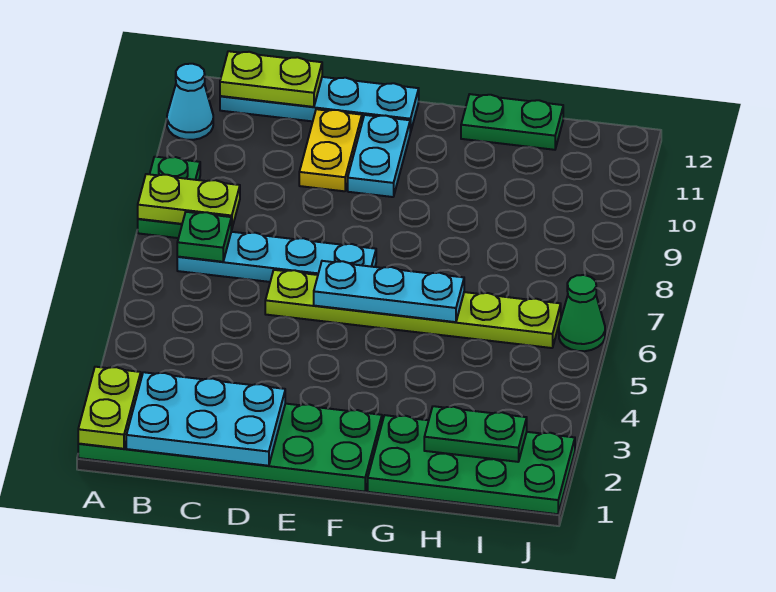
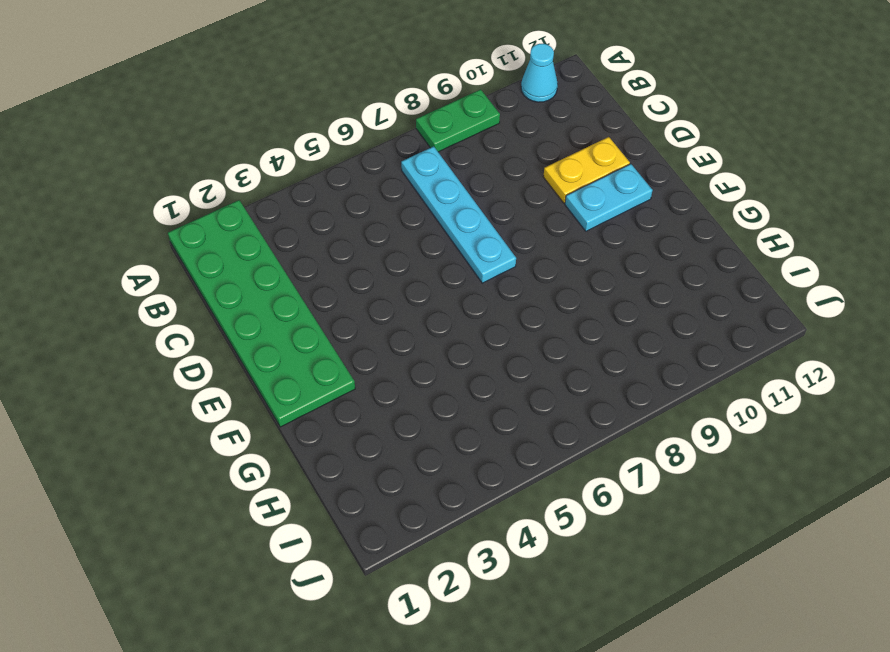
none -> cyan plate B12:E12 level 1
none -> lime plate D6:I6 level 1
none -> green plate G1:J2 level 1

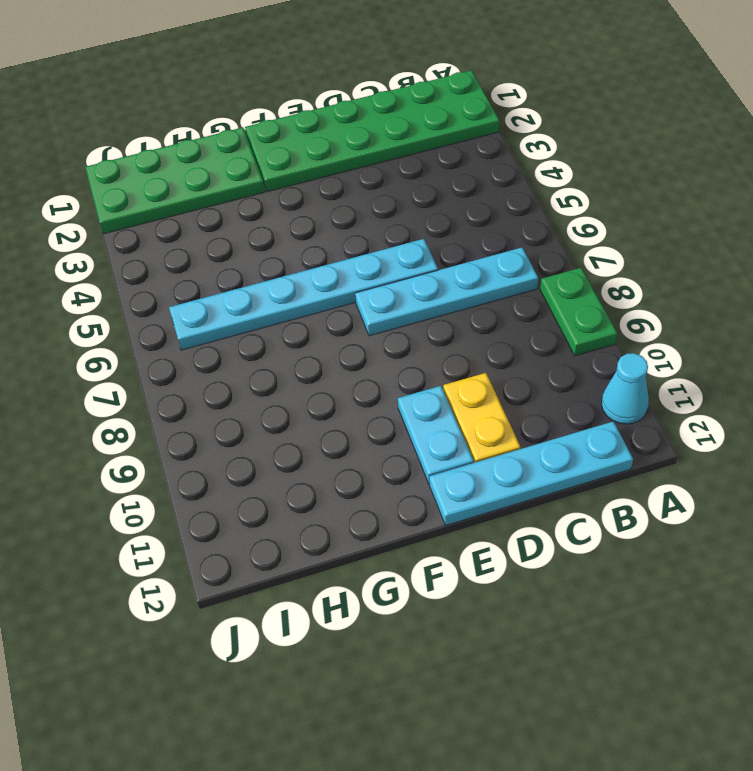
cyan plate D6:I6 level 1 -> lime plate D6:I6 level 1
none -> green plate G12:H12 level 1
none -> green cone J6 level 1
none -> lime plate A1:A2 level 2

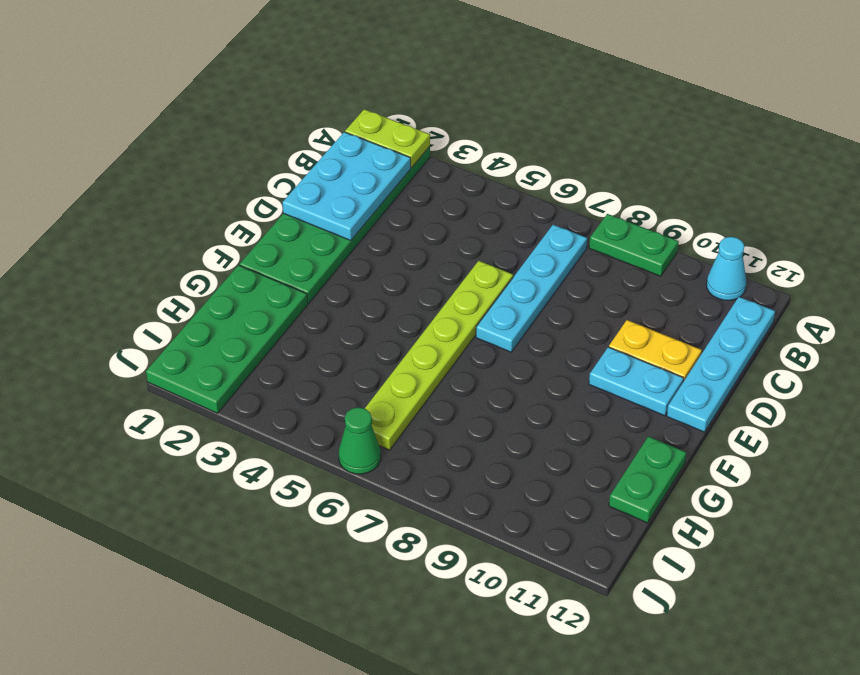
none -> lime plate A8:B8 level 2
none -> green plate B7 level 2
none -> lime plate B12:C12 level 2

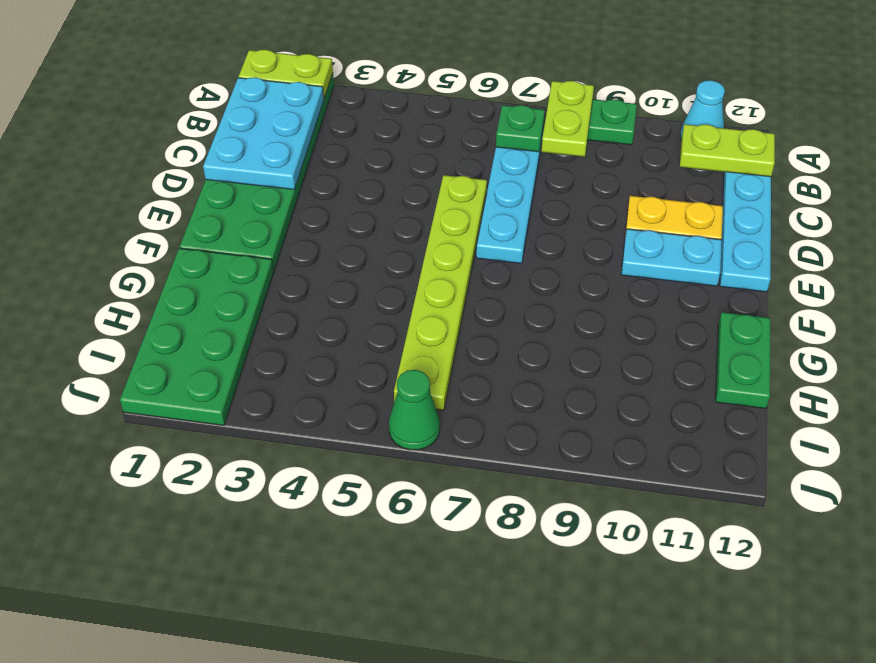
lime plate B11:B12 level 2 -> lime plate B12:C12 level 2
none -> cyan plate E6:G6 level 2
none -> green plate H2:I2 level 2

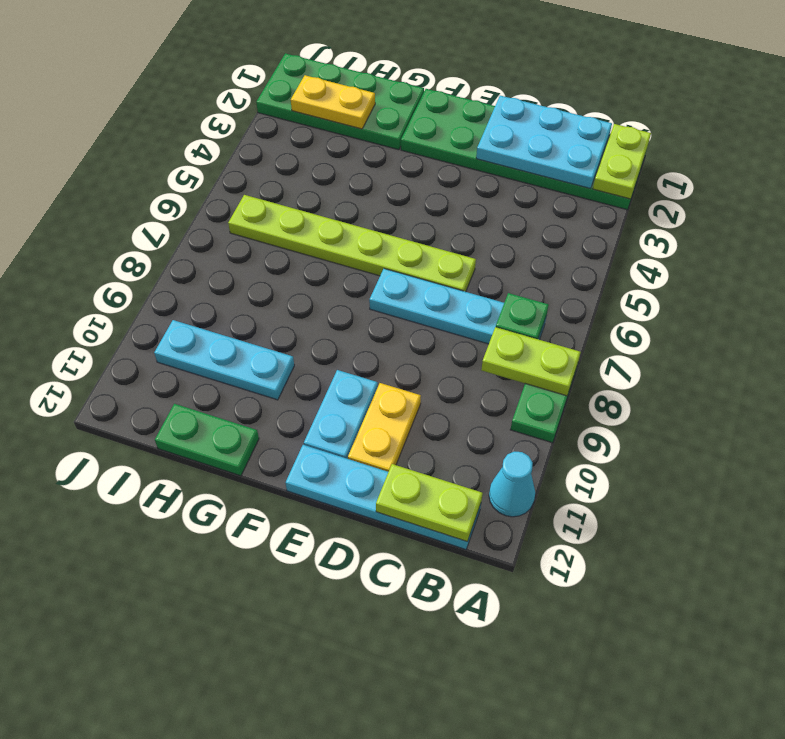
cyan plate G10:I10 level 1 -> cyan plate E6:G6 level 2
yellow plate H2:I2 level 2 -> green plate H2:I2 level 2
none -> green cone J6 level 1

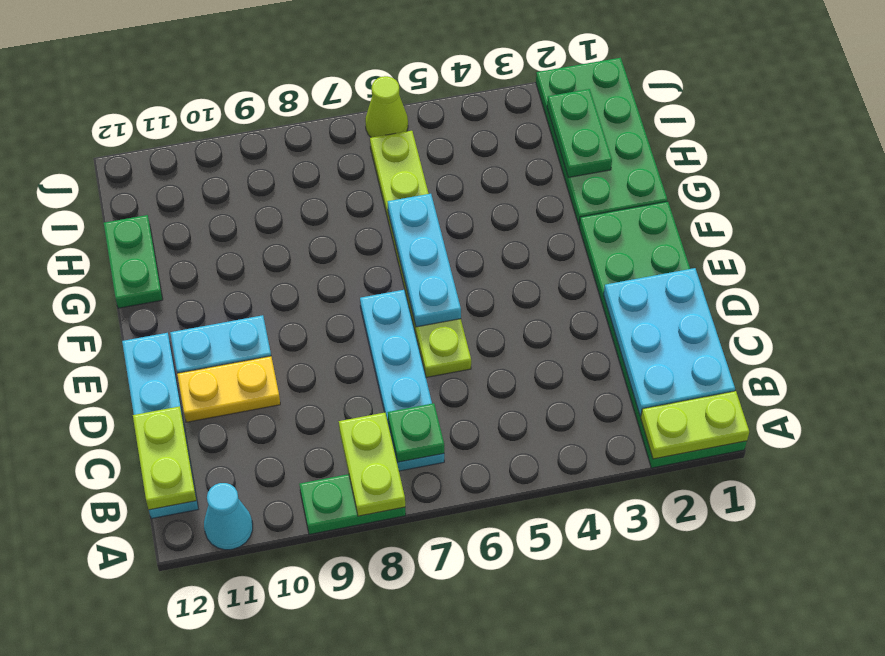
lime cone J6 level 1 -> green cone J6 level 1

